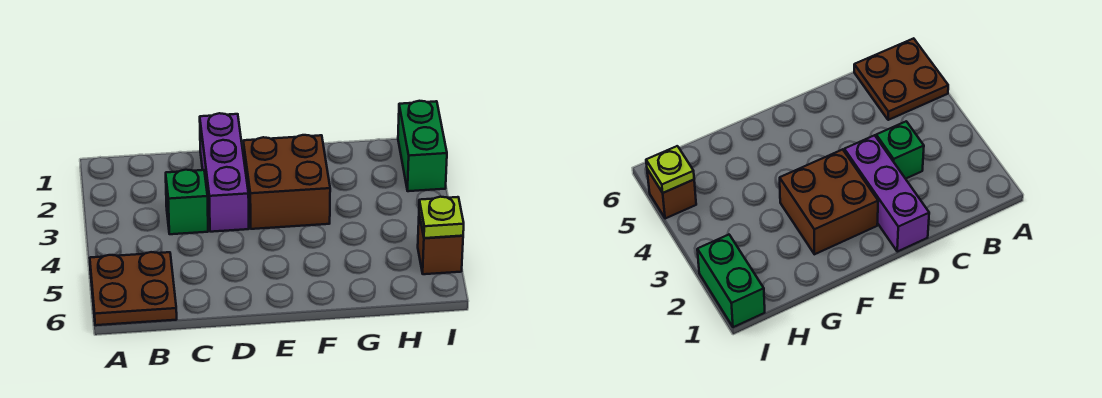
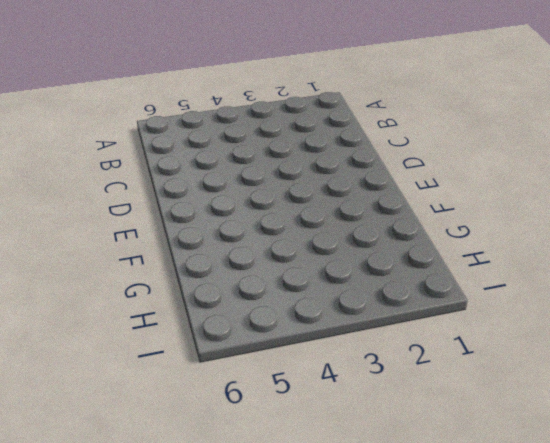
none -> brown plate A5:B6 level 1
none -> green brick C3 level 1

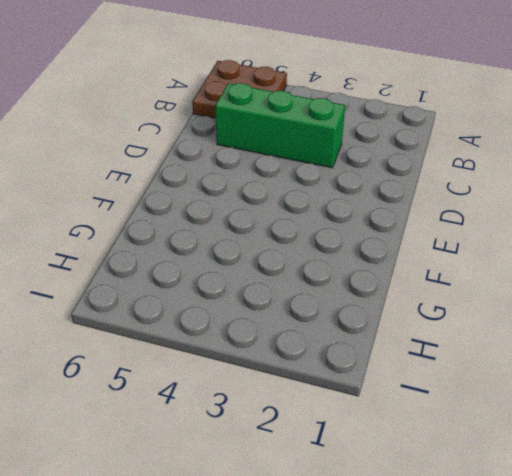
green brick C3:C5 level 1 -> green brick C3 level 1
none -> purple brick D1:D3 level 1
none -> brown brick E2:F3 level 1

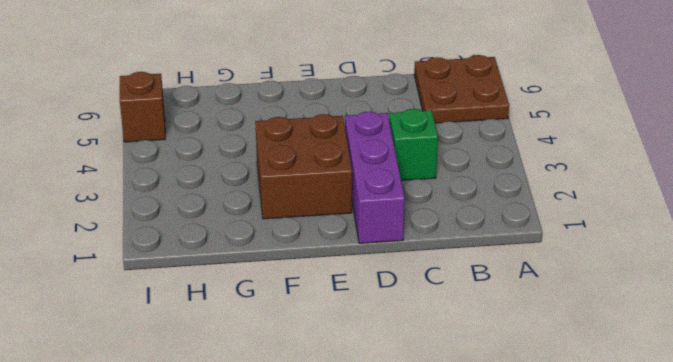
none -> green brick I1:I2 level 1
none -> lime plate I5 level 2

